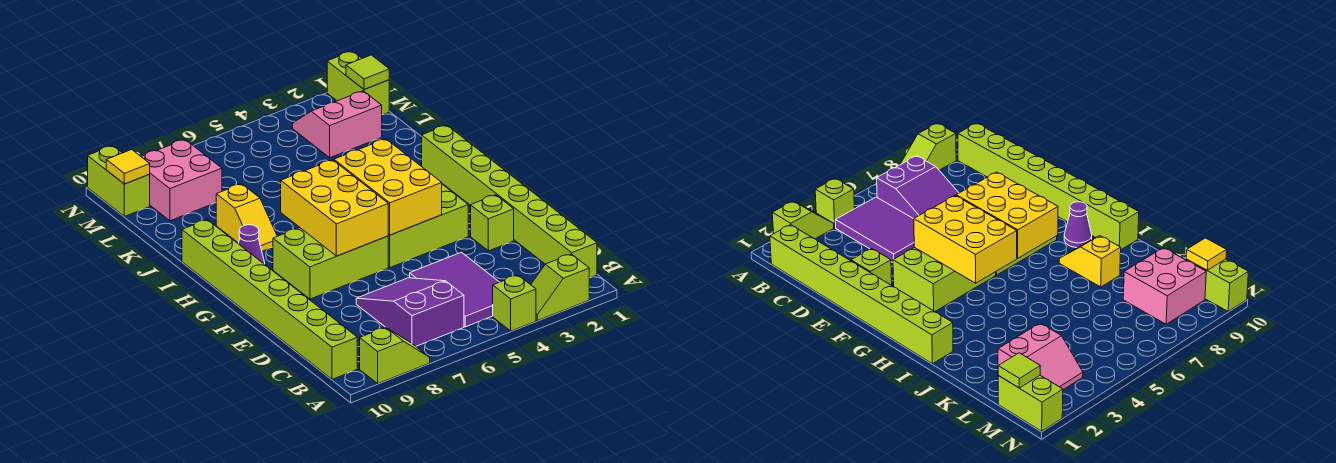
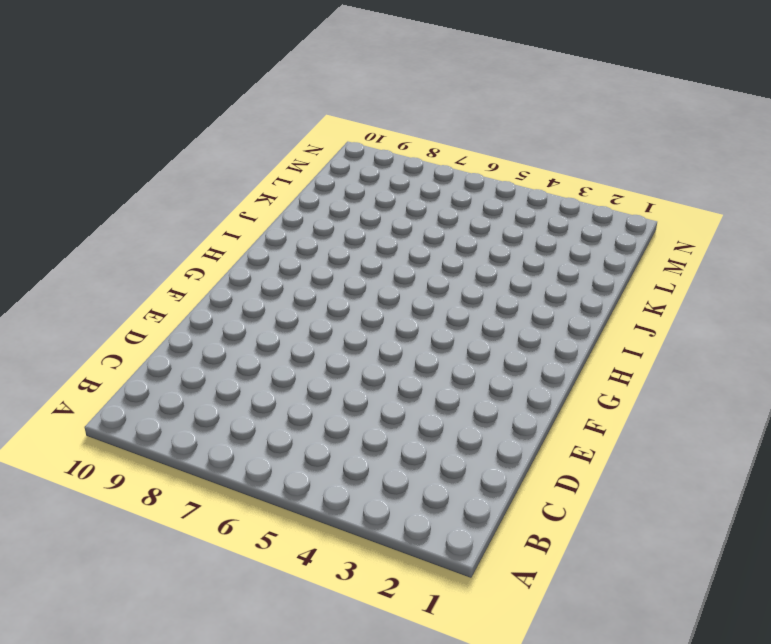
none -> lime slope A2:A3 level 1 top 2
none -> lime brick A4 level 1
none -> lime slope A8:A9 level 1 top 9

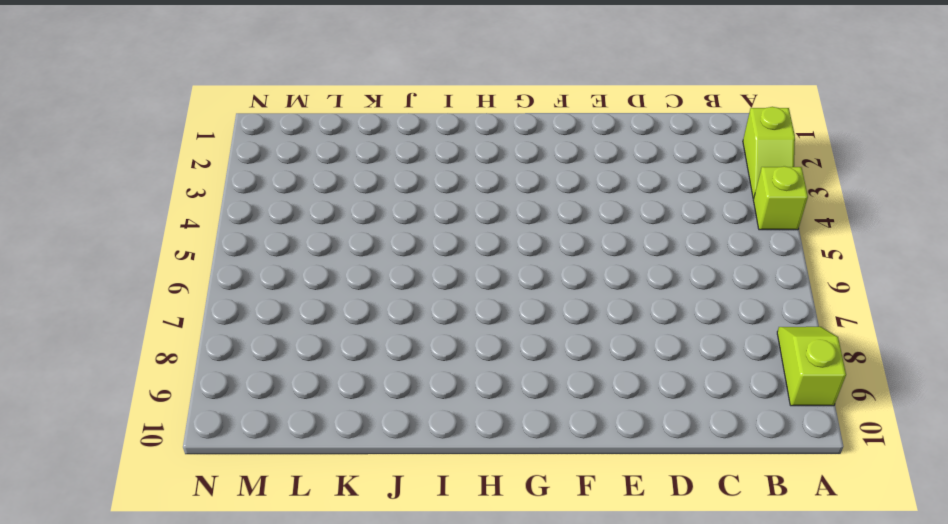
none -> lime brick B1:I1 level 1
none -> purple tile B4:D5 level 1
none -> purple slope B6:D7 level 1 top B

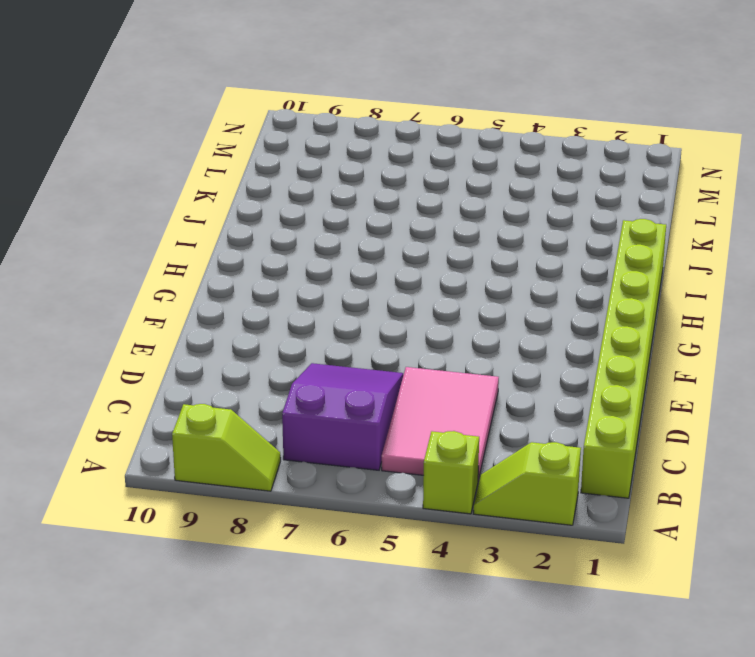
pink tile B4:D5 level 1 -> purple tile B4:D5 level 1
none -> lime brick B10:I10 level 1
none -> lime brick E2 level 1
none -> lime brick F3:G5 level 1

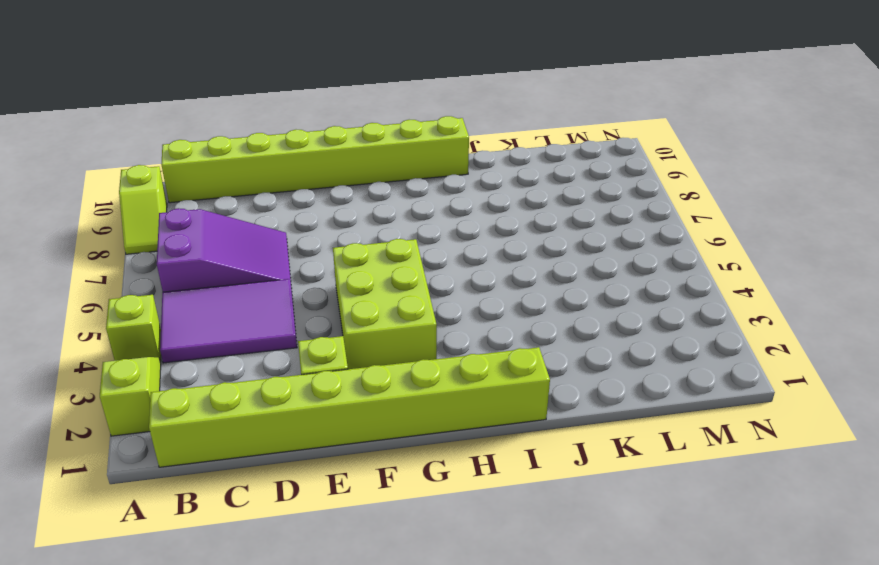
none -> lime brick F6:G8 level 1
none -> purple cone H9 level 1
none -> yellow slope I8:J8 level 1 top J

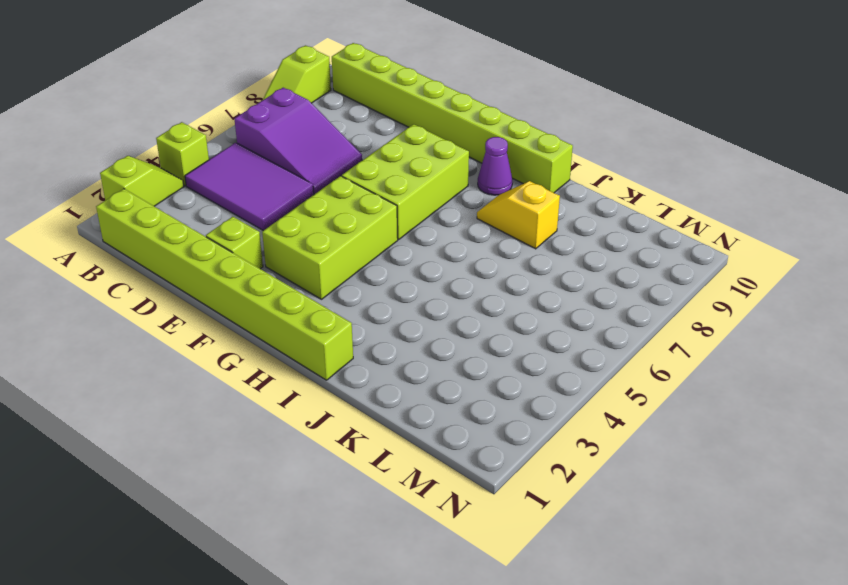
none -> pink slope L2:M3 level 1 top L
none -> pink brick L8:M9 level 1
none -> lime brick M1:N1 level 1

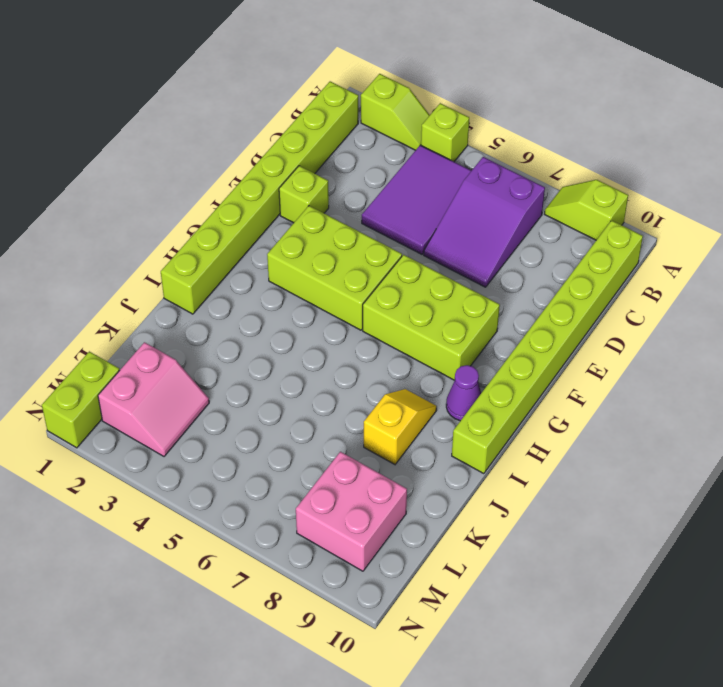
pink slope L2:M3 level 1 top 2 -> pink slope L2:M3 level 1 top L
none -> lime brick M10:N10 level 1
none -> yellow brick F4:H5 level 2
none -> yellow brick F6:H7 level 2

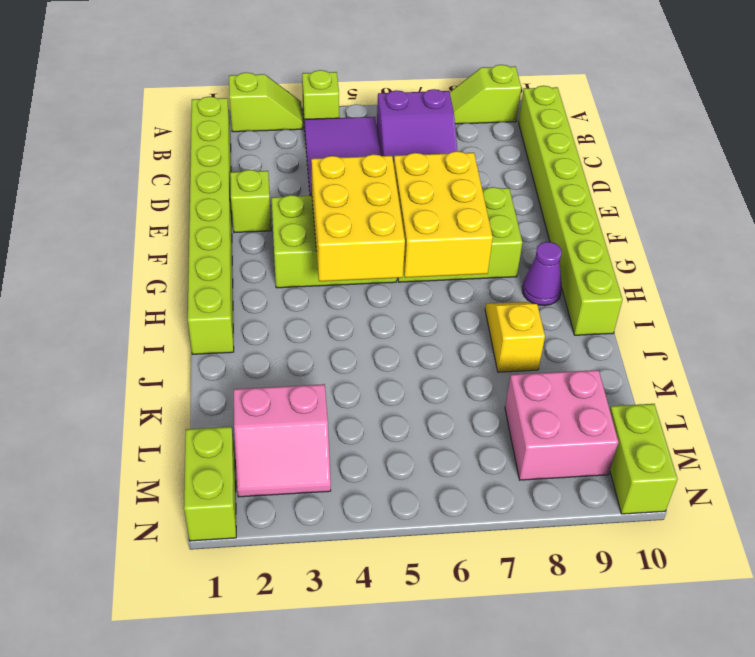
none -> lime tile M1 level 2
none -> yellow tile M10 level 2

